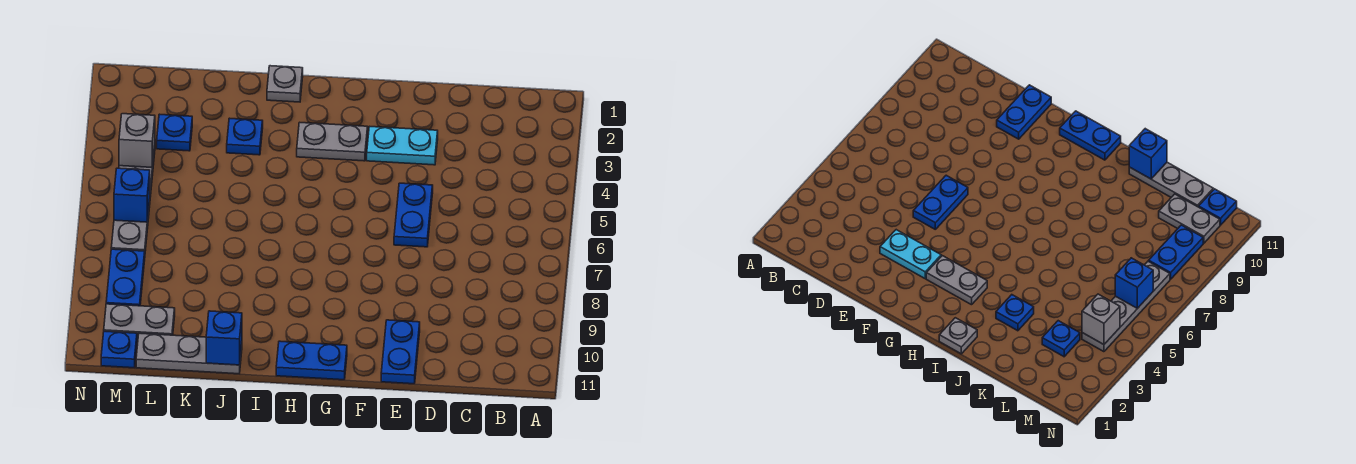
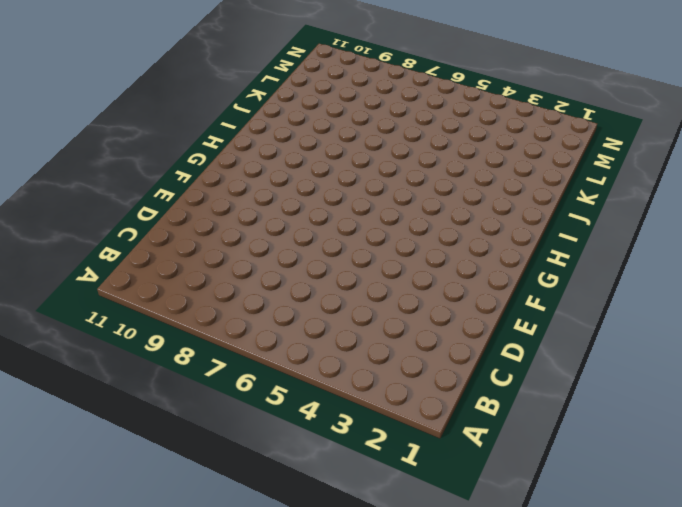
none -> cyan plate E3:F3 level 1
none -> blue plate E5:E6 level 1
none -> blue plate E10:E11 level 1

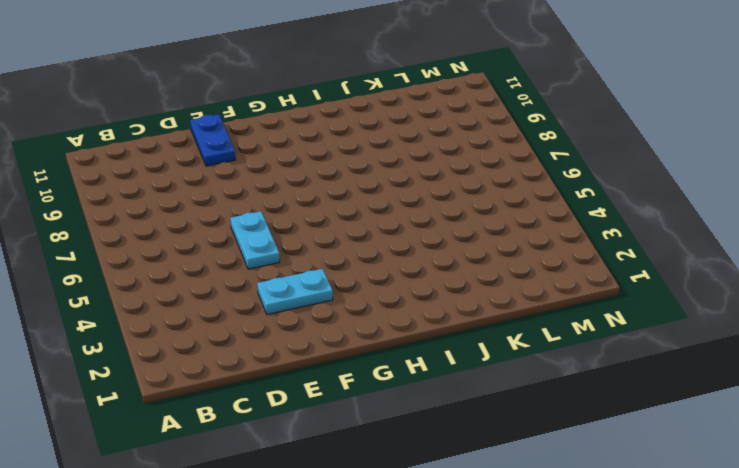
cyan plate E5:E6 level 1 -> blue plate E5:E6 level 1
none -> grey plate G3:H3 level 1
none -> blue plate G11:H11 level 1
none -> grey plate I1 level 1

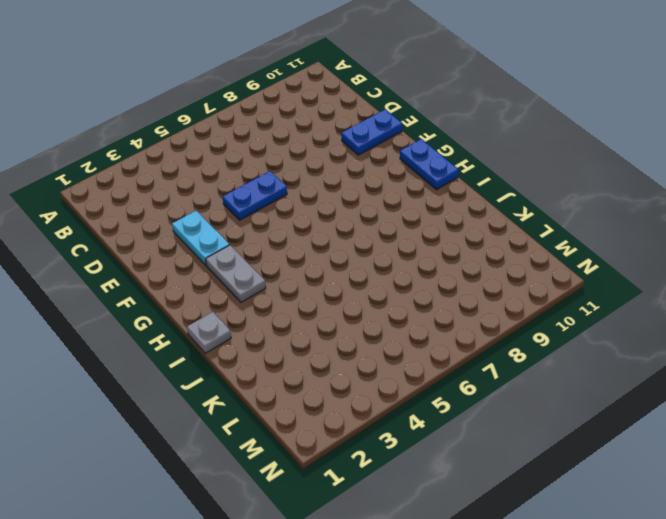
none -> blue plate J3 level 1
none -> grey plate J11:L11 level 1
none -> blue plate L3 level 1

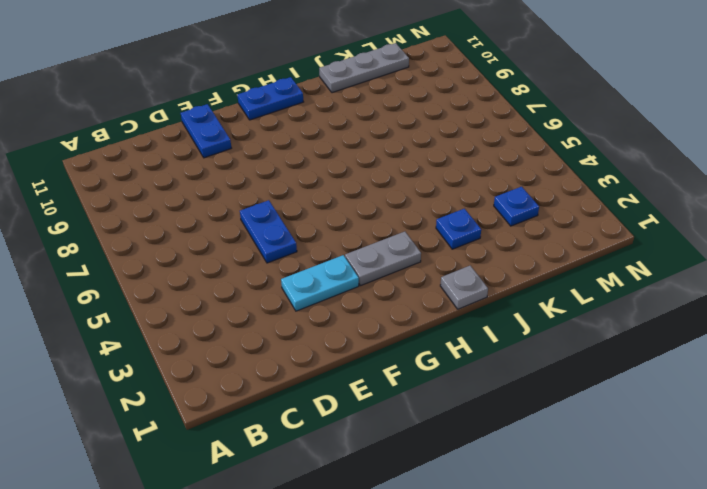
none -> grey plate L10:M10 level 1
none -> grey plate M4:M7 level 1
none -> blue plate M8:M9 level 1

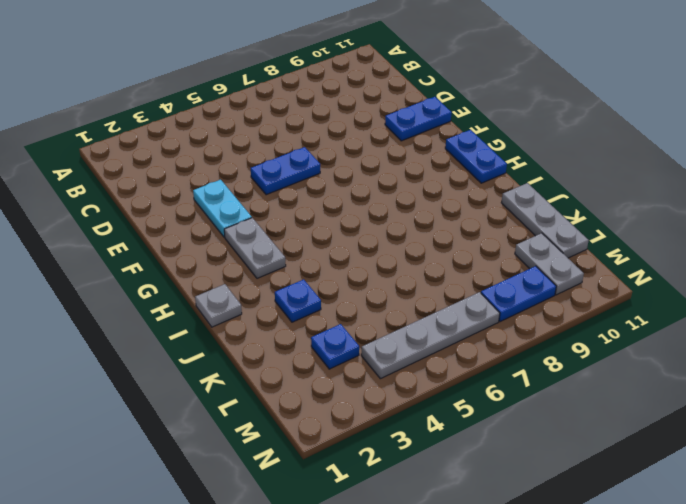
none -> blue plate M11 level 1
none -> blue brick J11 level 2
none -> grey brick M4 level 2

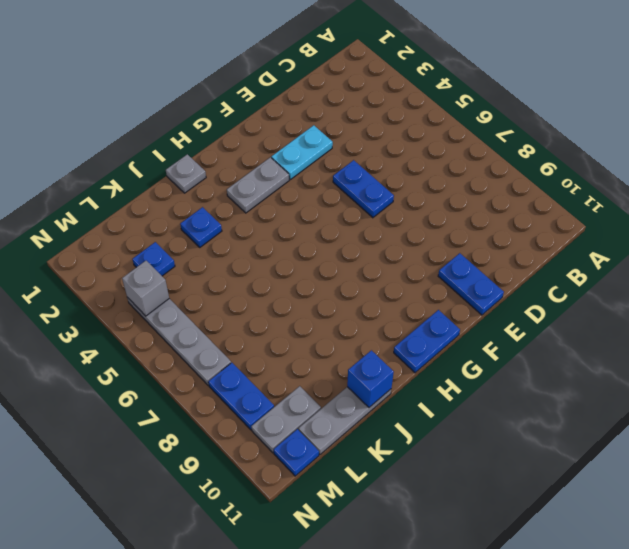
none -> blue brick M6 level 2

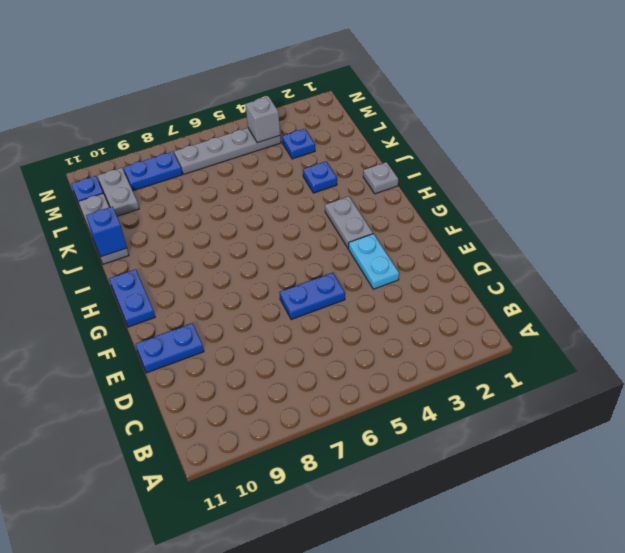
none -> blue brick M6 level 2

